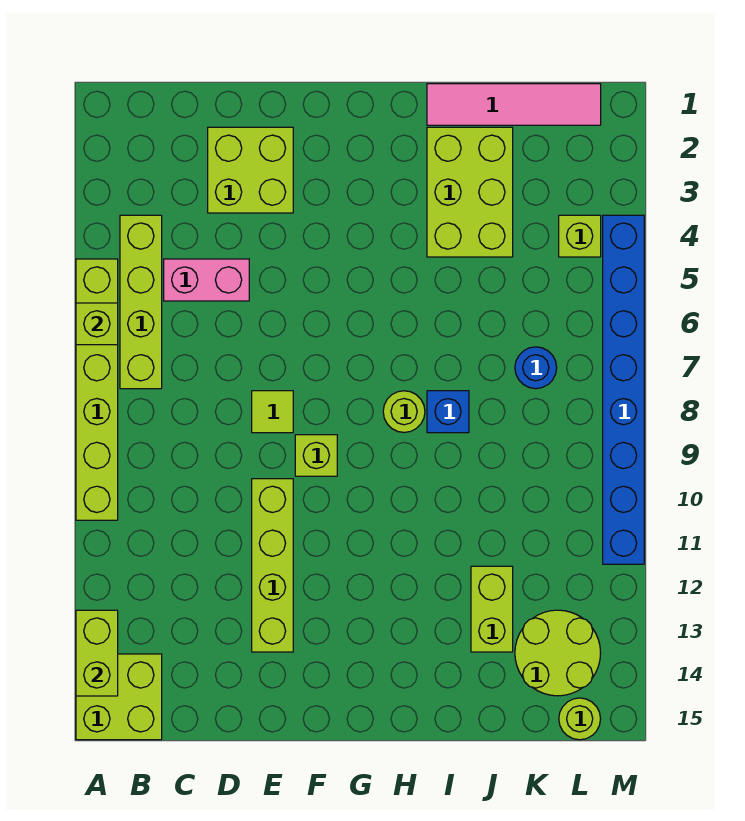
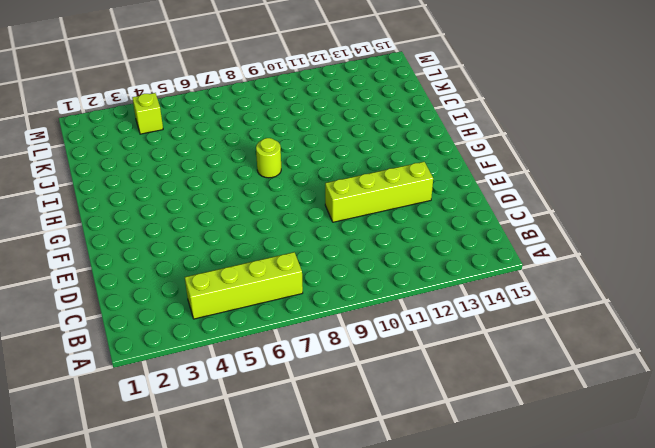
none -> lime brick A5:A10 level 1
none -> lime brick A14:B15 level 1
none -> pink brick C5:D5 level 1

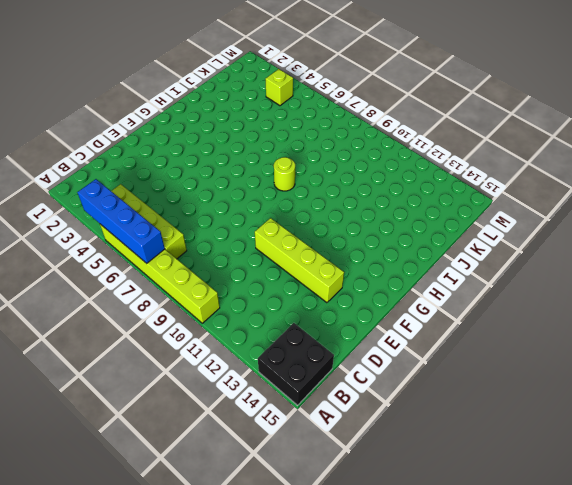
blue brick A4:A7 level 2 -> lime brick A6 level 2
black brick A14:B15 level 1 -> lime brick A14:B15 level 1
none -> pink brick C5:D5 level 1
none -> lime brick D2:E3 level 1
none -> lime tile E8 level 1

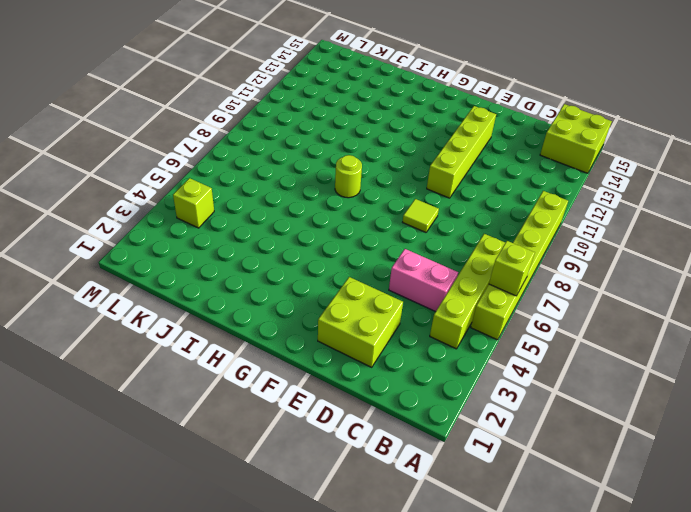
none -> lime brick F9 level 1
none -> pink tile I1:L1 level 1
none -> lime brick I2:J4 level 1

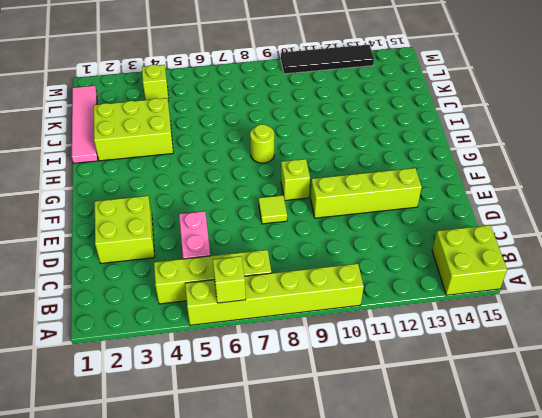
black tile M10:M13 level 1 -> blue brick M4:M11 level 1
none -> blue brick I8 level 1
none -> lime brick J12:J13 level 1
none -> blue round brick K7 level 1

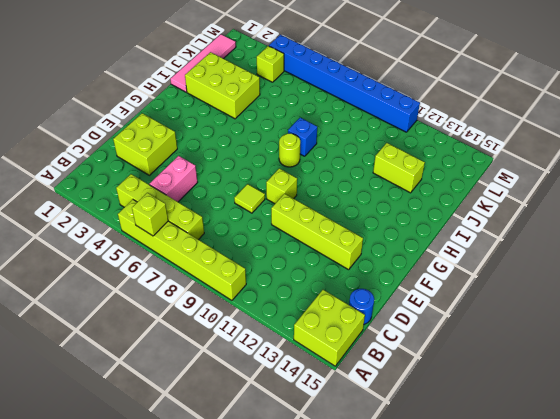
blue round brick C15 level 1 -> blue round brick K7 level 1
none -> lime round brick K13:L14 level 1
none -> lime round brick L15 level 1
none -> lime brick A13:A14 level 2

